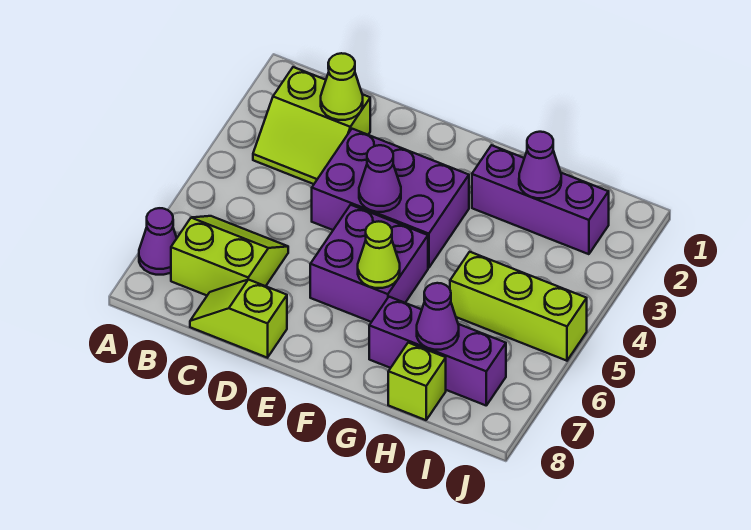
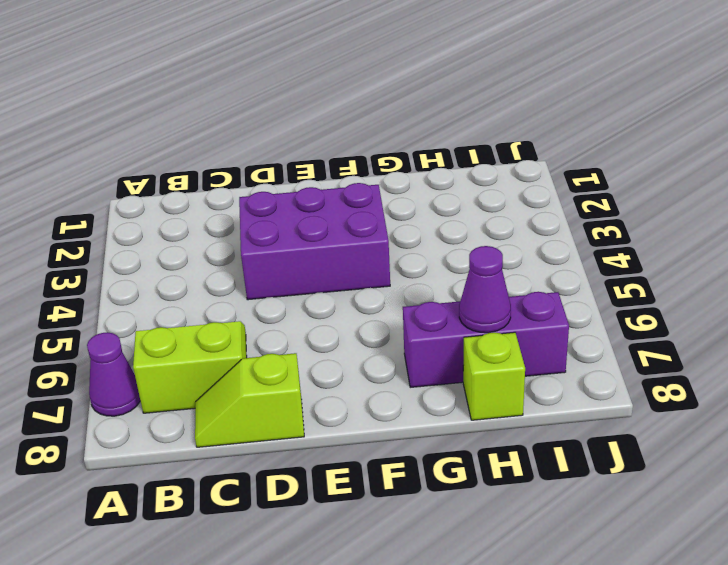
none -> lime slope B2:C3 level 1 top 2
none -> purple brick E5:F6 level 1
none -> purple brick G2:I2 level 1

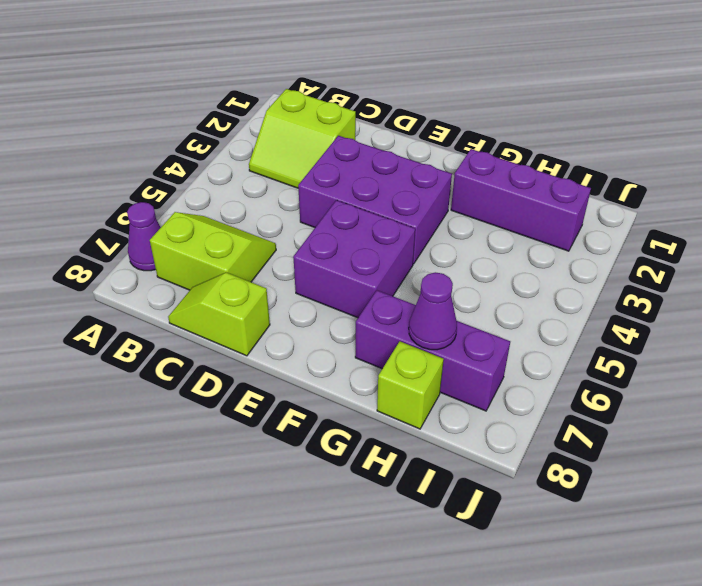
none -> lime brick H5:J5 level 1
none -> lime cone C2 level 2
none -> purple cone E4 level 2

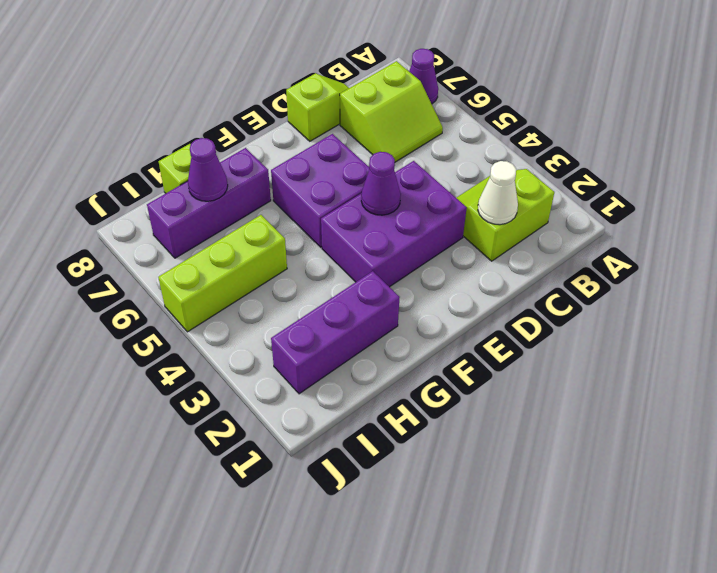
white cone C2 level 2 -> lime cone C2 level 2
none -> lime cone F6 level 2
none -> purple cone H2 level 2

